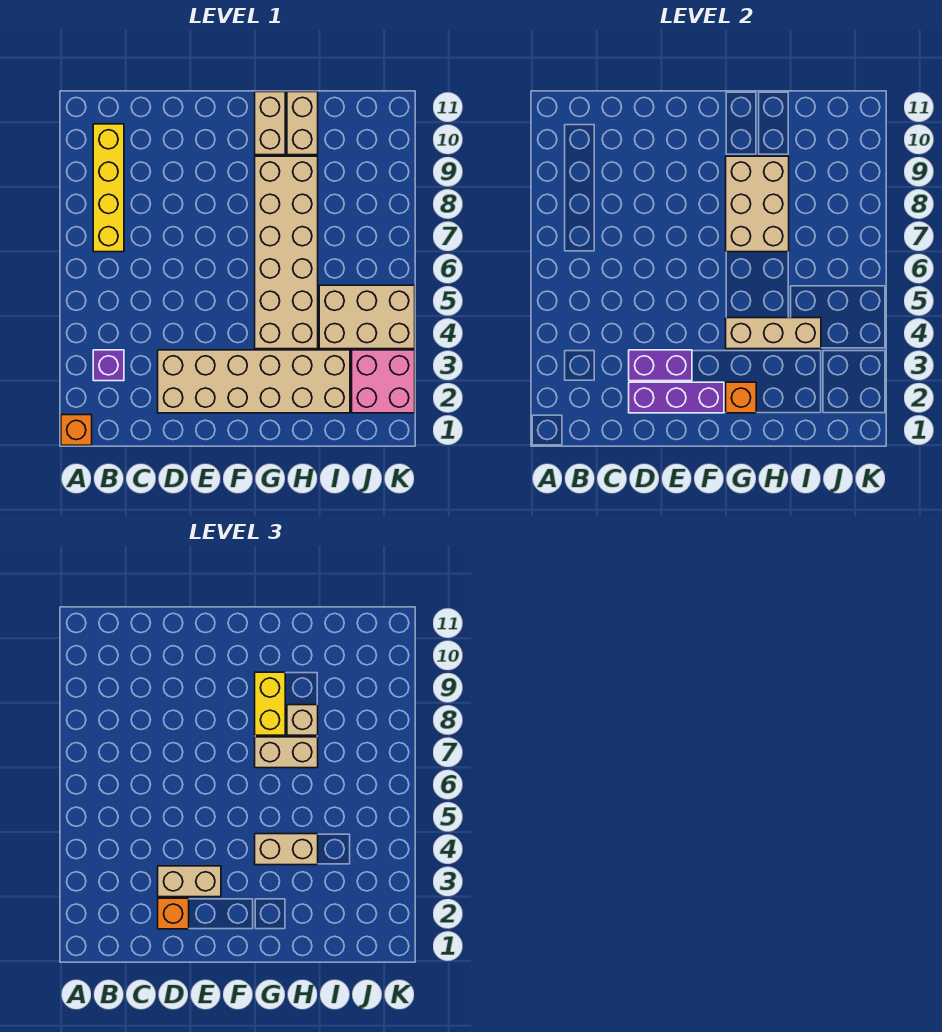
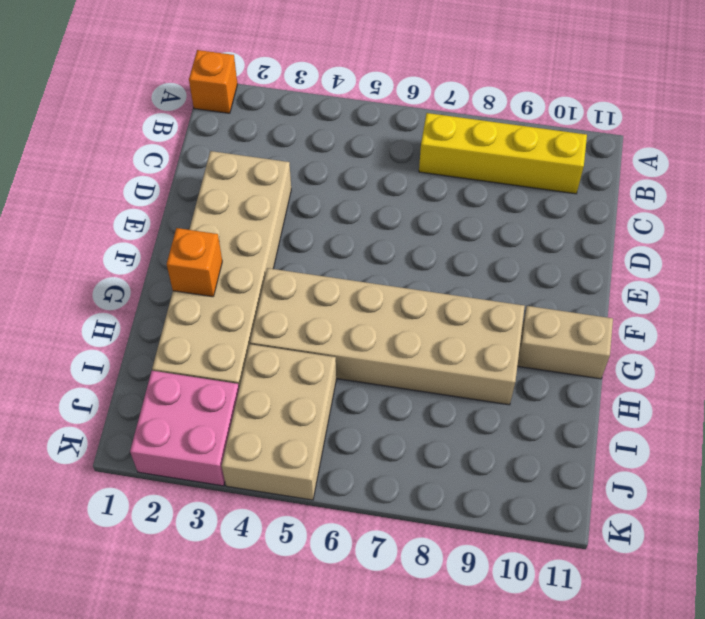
none -> purple brick B3 level 1
none -> tan brick H10:H11 level 1
none -> purple brick D2:F2 level 2

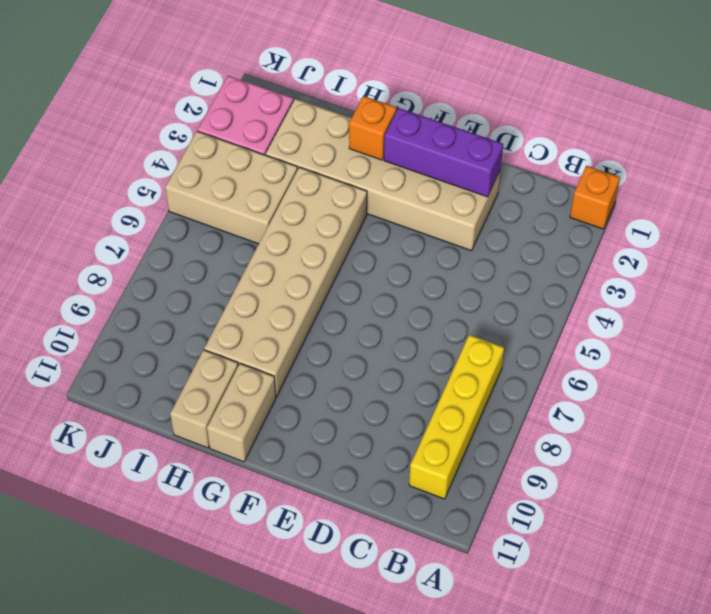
none -> purple brick B3 level 1
none -> purple brick D3:E3 level 2
none -> tan brick G4:I4 level 2

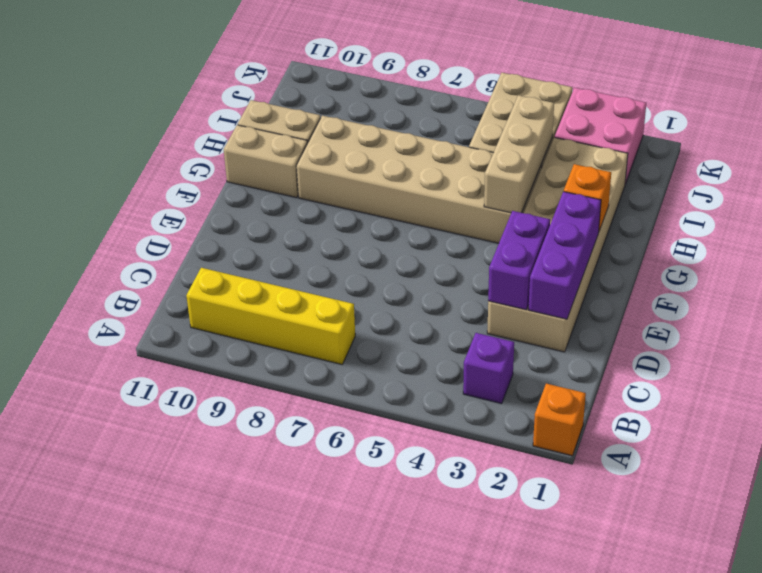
none -> tan brick G7:H9 level 2
none -> orange brick D2 level 3
none -> tan brick D3:E3 level 3

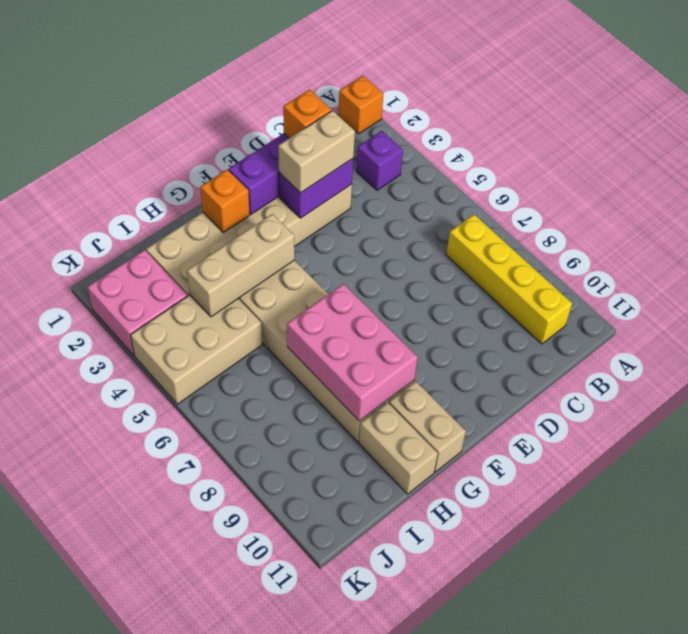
pink brick G7:H9 level 2 -> tan brick G7:H9 level 2
none -> tan brick G4:H4 level 3
none -> tan brick G7:H7 level 3
none -> yellow brick G8:G9 level 3

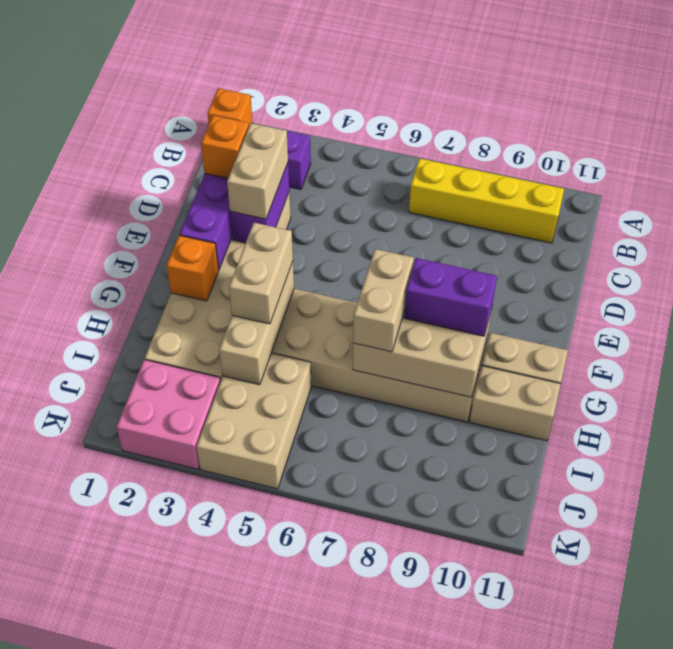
purple brick G8:G9 level 3 -> yellow brick G8:G9 level 3
none -> tan brick H8 level 3

